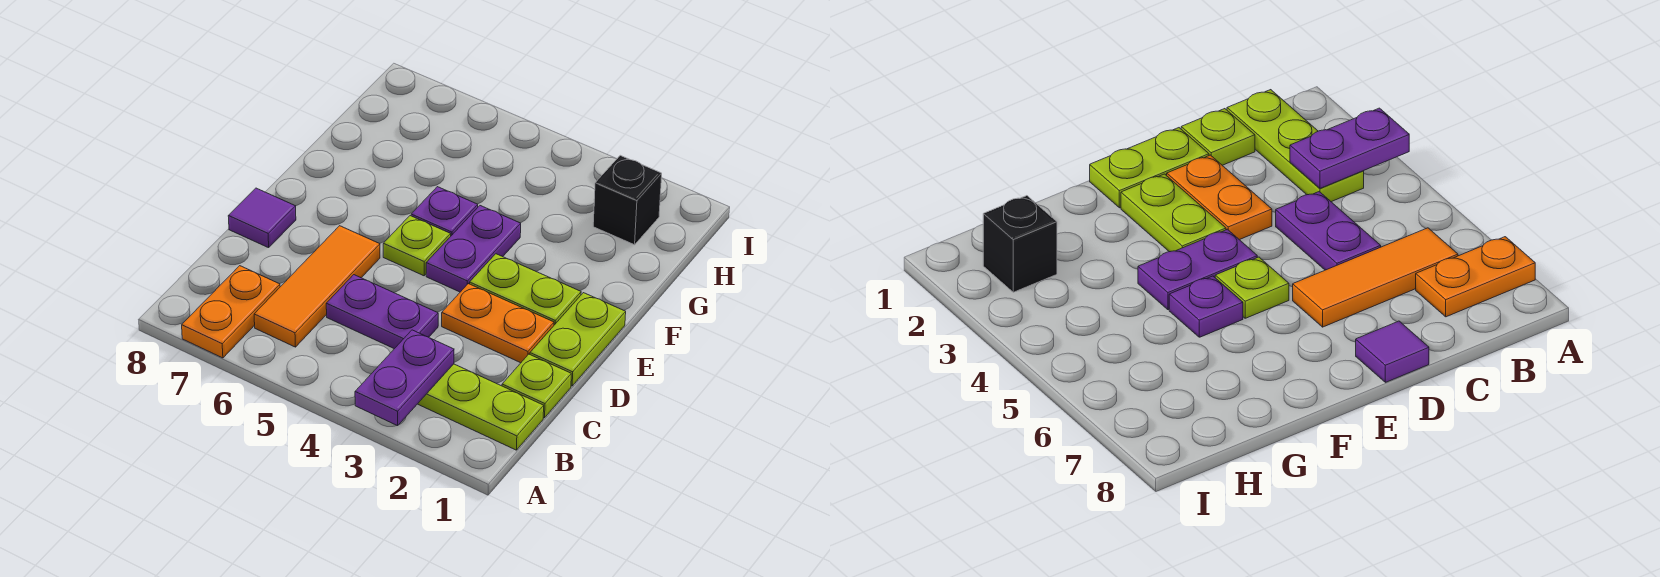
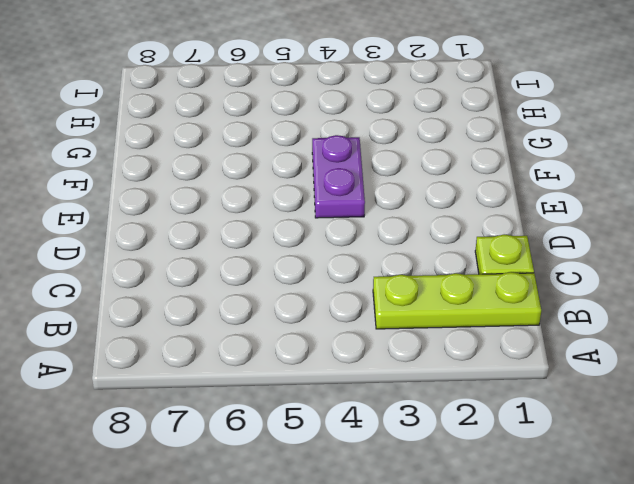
none -> orange plate A7:B7 level 1
none -> orange tile B6:D6 level 1
none -> purple plate C4:C5 level 1

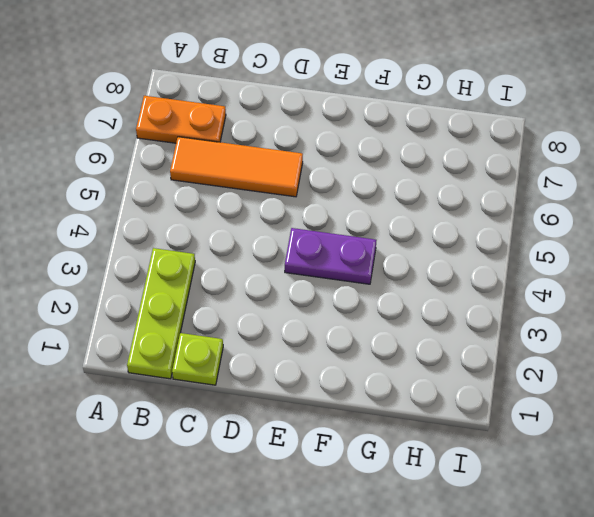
none -> purple plate C4:C5 level 1
none -> lime plate D1:E1 level 1
none -> orange plate D2:D3 level 1

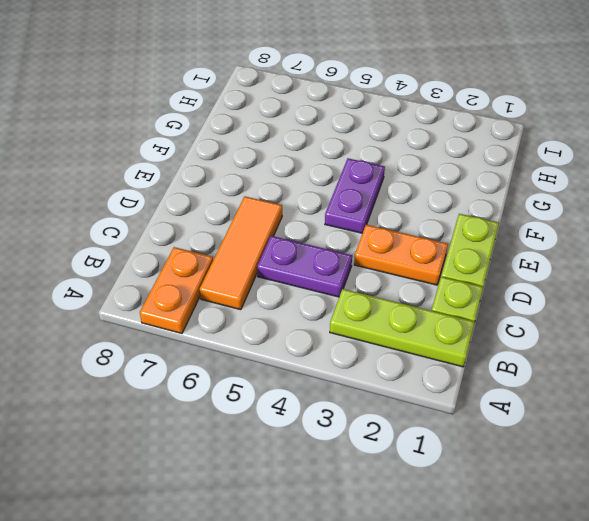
none -> purple tile D8 level 1
none -> lime plate E2:E3 level 1
none -> lime plate E5 level 1

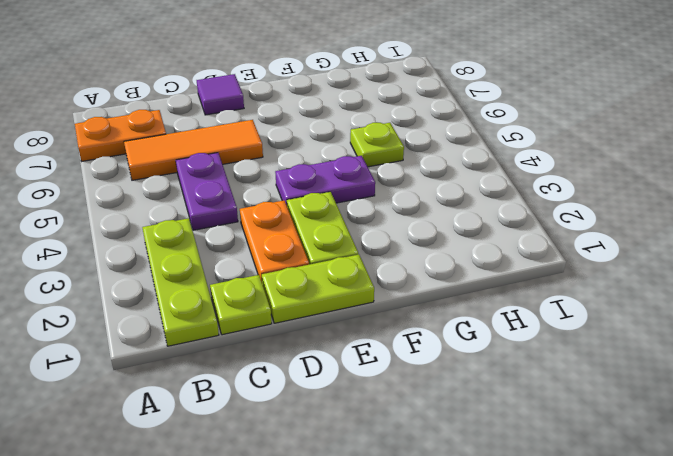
lime plate G5 level 1 -> lime plate E5 level 1
none -> purple plate F5 level 1
none -> black brick H2 level 1
none -> purple plate A3:B3 level 2

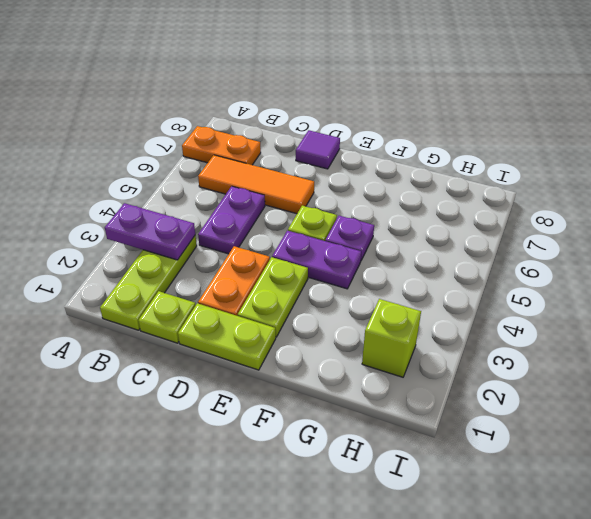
lime brick H2 level 1 -> black brick H2 level 1

